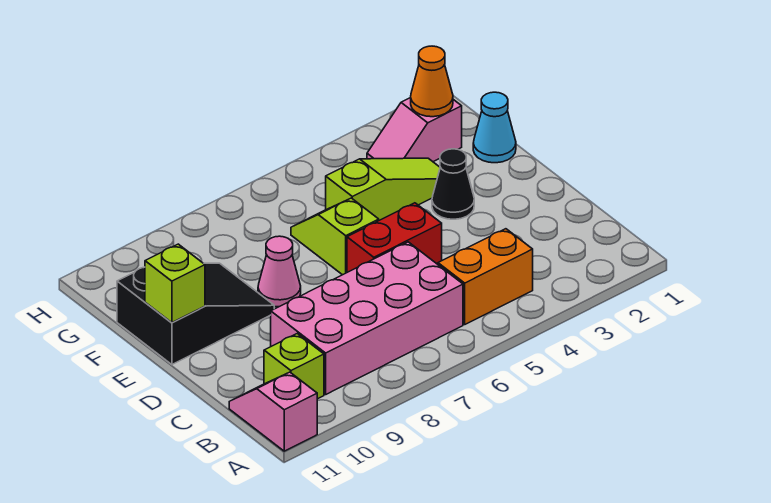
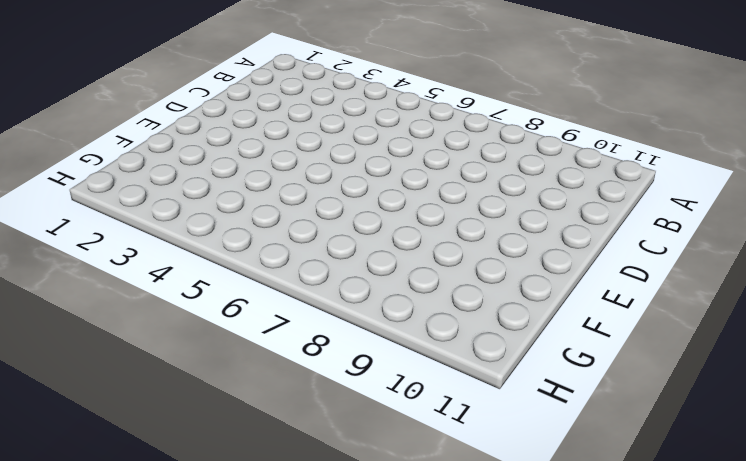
none -> pink slope A11:B11 level 1 top A
none -> orange brick B4:B5 level 1
none -> pink brick B6:C9 level 1

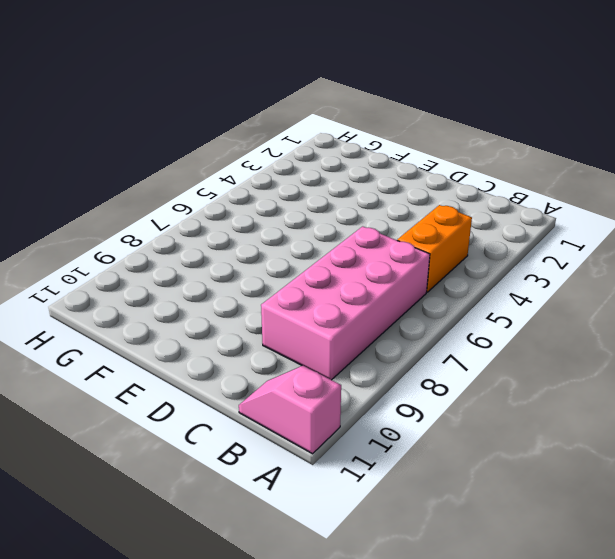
none -> lime brick B10 level 1
none -> red brick D5:D6 level 1
none -> black cone E3 level 1

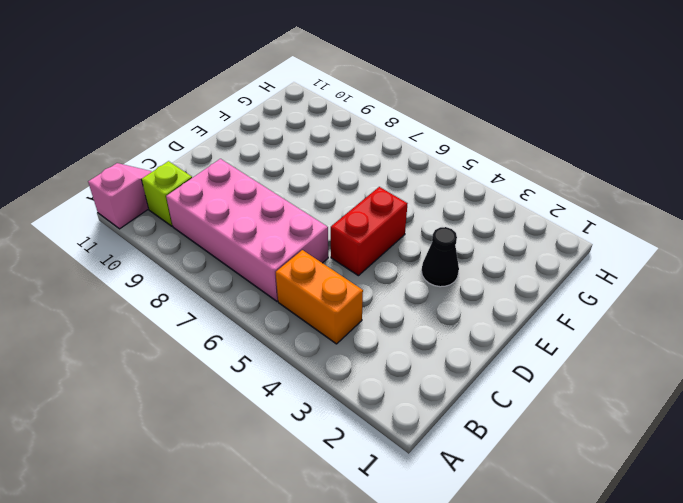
red brick D5:E5 level 1 -> red brick D5:D6 level 1
none -> lime slope E6:F6 level 1 top E
none -> pink cone E8 level 1
none -> black slope E9:F11 level 1 top 11

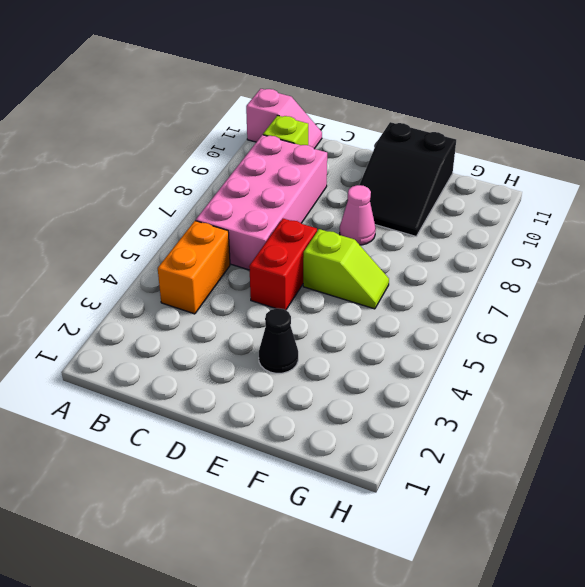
none -> cyan cone F1 level 1
none -> lime slope F3:F5 level 1 top 5
none -> pink slope G2:G3 level 1 top 2

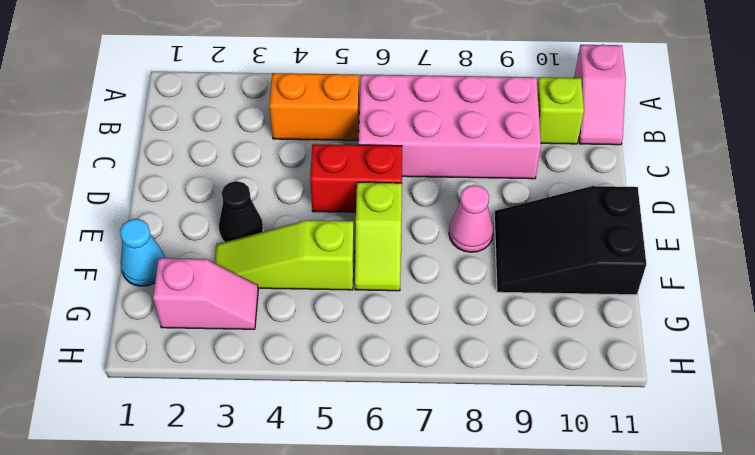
none -> lime brick E11 level 2
none -> orange cone G2 level 2

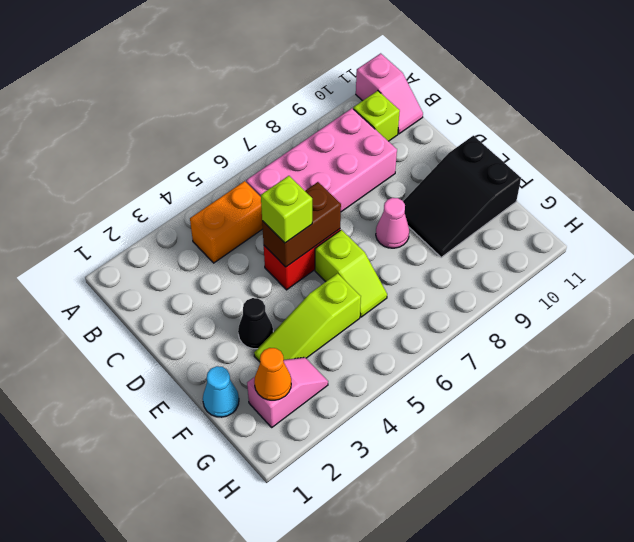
brown brick D5:D6 level 2 -> none
lime brick D5 level 3 -> lime brick E11 level 2

